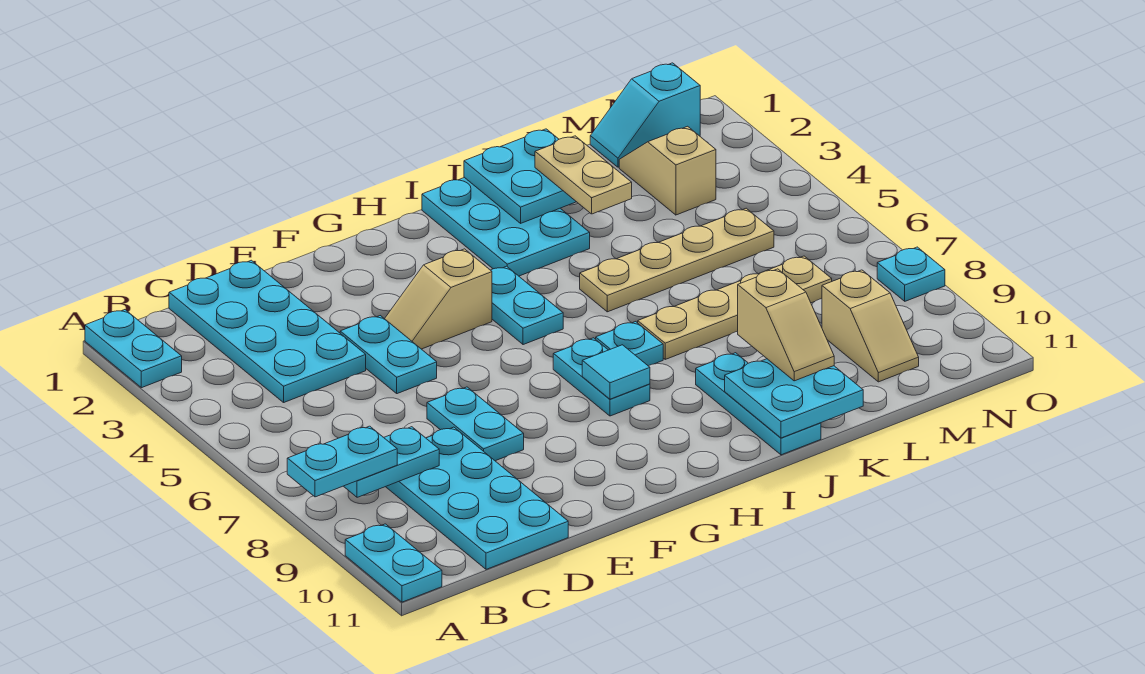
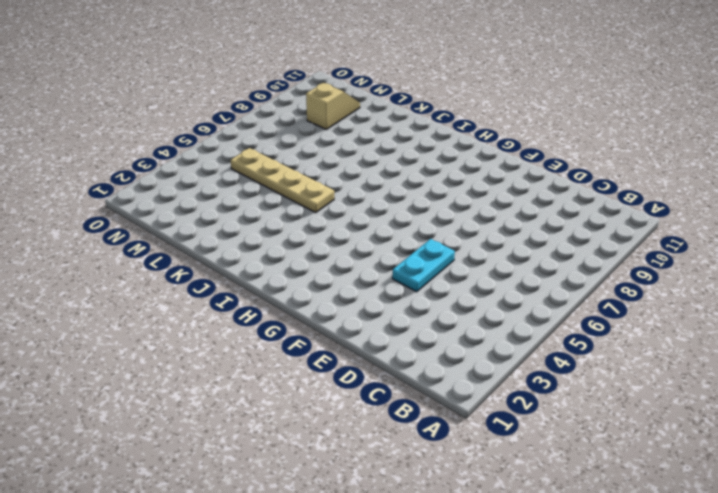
none -> cyan plate A1:A2 level 1
none -> cyan plate A10:A11 level 1
none -> cyan plate C1:D4 level 1

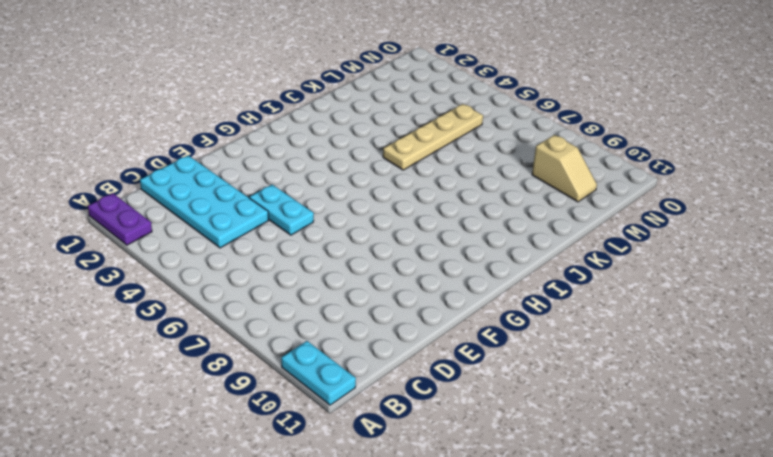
purple plate A1:A2 level 1 -> cyan plate A1:A2 level 1
none -> cyan plate C8:D11 level 1
none -> cyan plate E7:E8 level 1
none -> tan slope F4:G4 level 1 top G

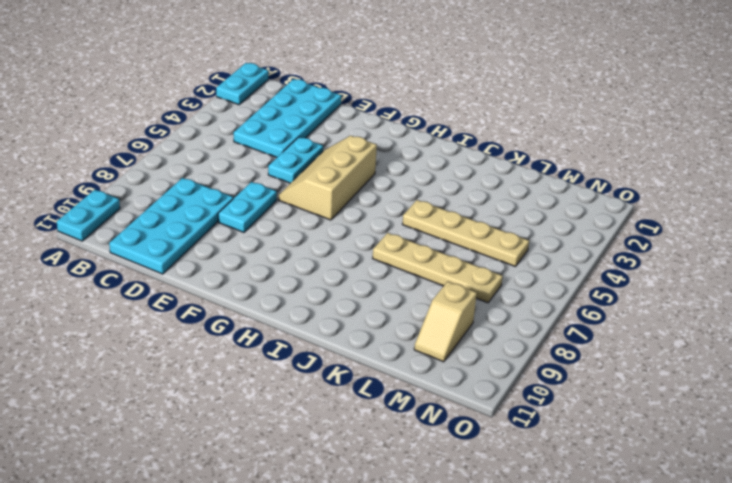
tan slope F4:G6 level 1 top G -> tan slope F4:G4 level 1 top G
none -> cyan plate H4:H5 level 1
none -> cyan plate H7:H8 level 1
none -> cyan plate I1:J3 level 1

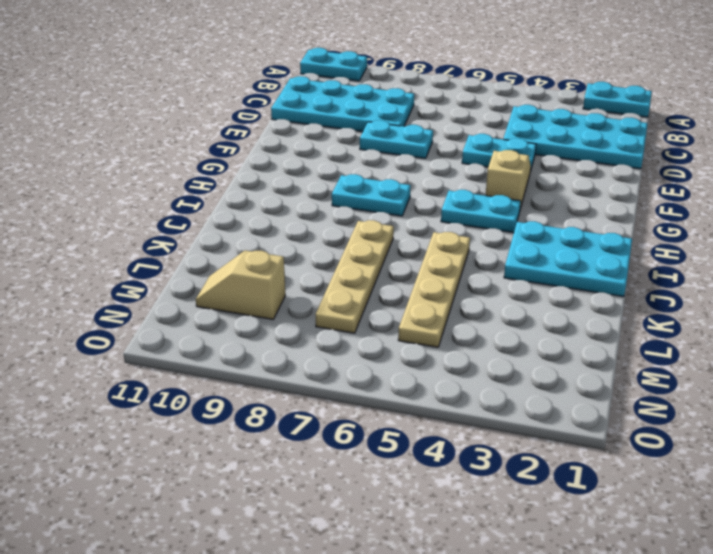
none -> cyan plate I7 level 1
none -> cyan plate J9:J11 level 1
none -> cyan slope M1:N1 level 1 top N

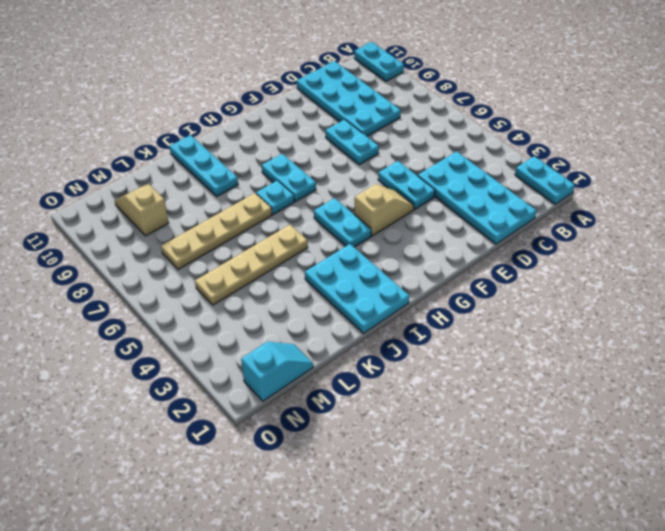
none -> tan slope M2:M3 level 1 top 3
none -> cyan plate O8 level 1
none -> cyan plate B8:C8 level 2

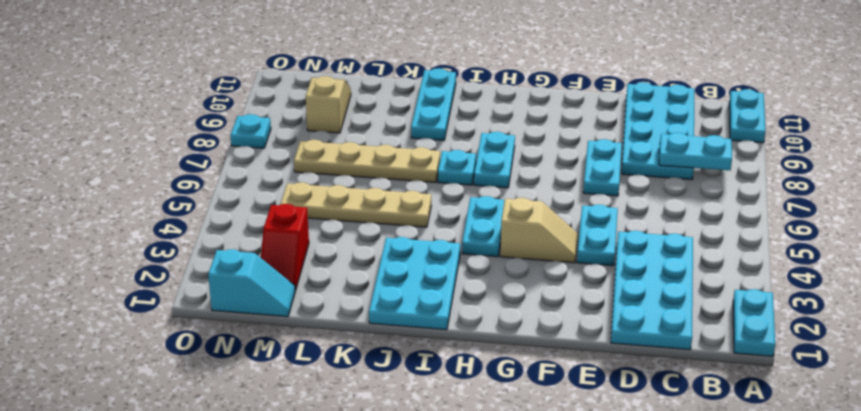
red slope M2:M3 level 1 top 3 -> tan slope M2:M3 level 1 top 3
none -> cyan tile H8 level 2
none -> cyan plate J1:K2 level 2
none -> cyan plate J10:K11 level 2

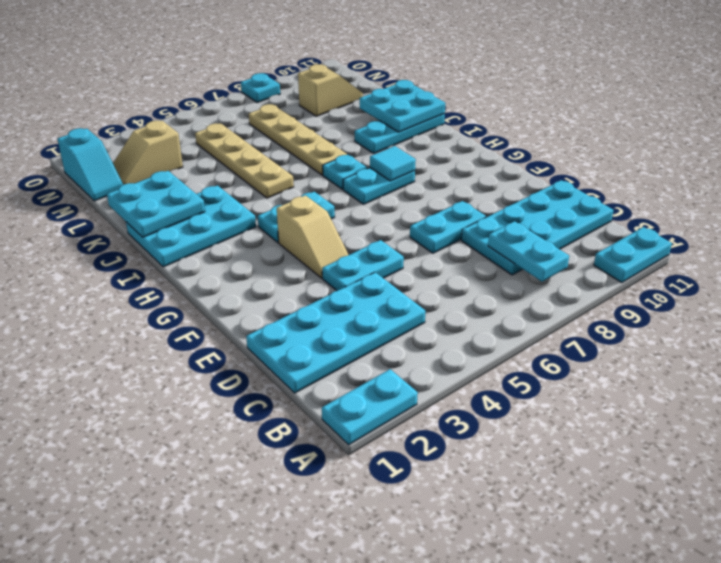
none -> cyan plate A8:B8 level 3
none -> tan plate K2:K3 level 3
none -> tan slope K9:K10 level 3 top 9

